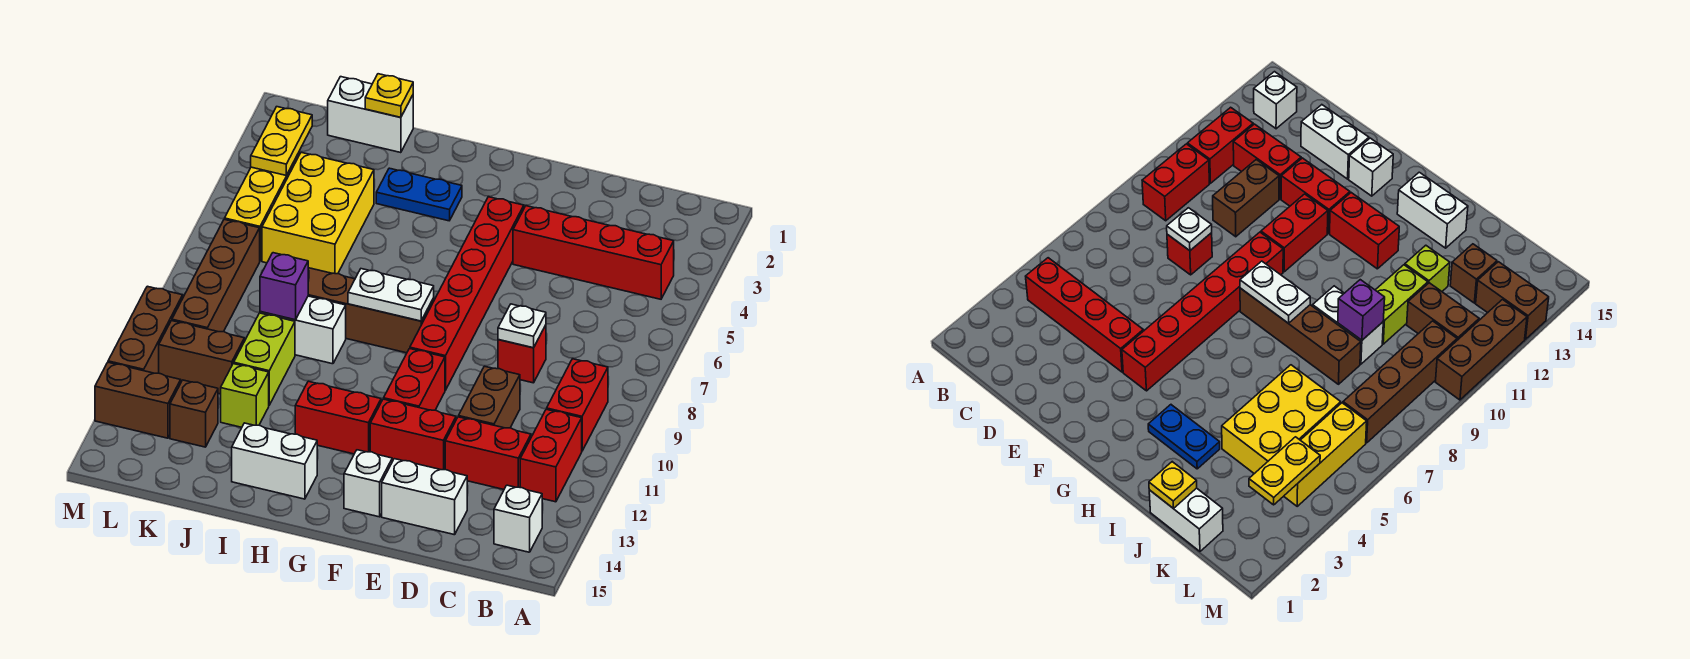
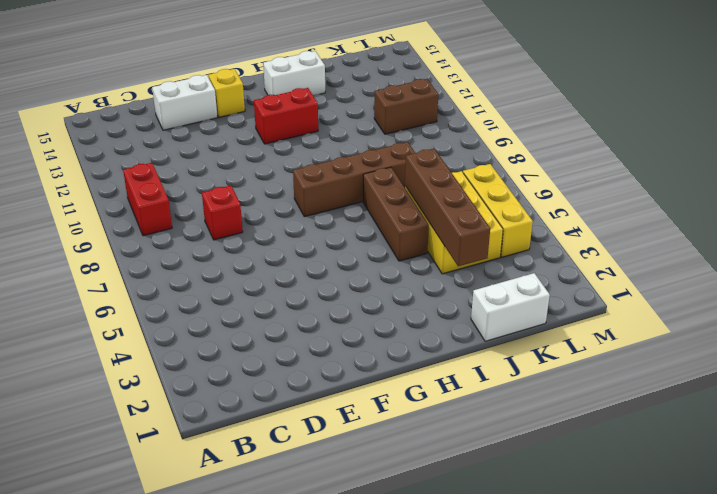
yellow brick F14 level 1 -> white brick F14 level 1
brown brick I5:I7 level 1 -> brown brick M10:M12 level 1
brown brick J3:J6 level 2 -> brown brick L7:L10 level 1
none -> red brick B4:E4 level 1
none -> red brick B11:B12 level 1
none -> white brick B14 level 1
none -> red brick C12:D12 level 1

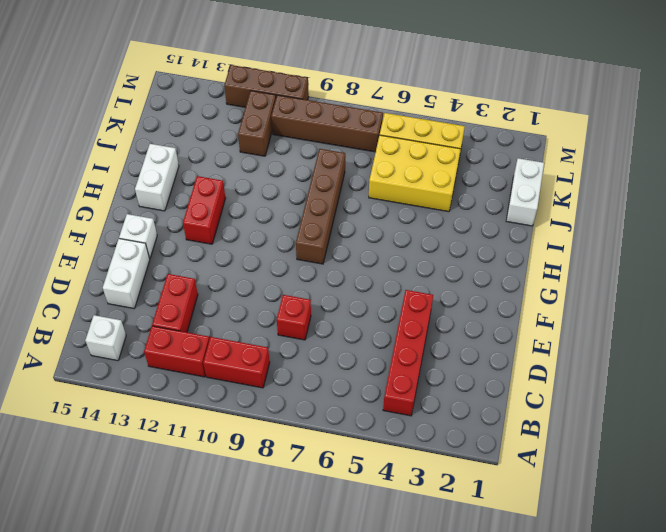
none -> brown brick D10:D11 level 1
none -> red brick E12:F12 level 1
none -> red brick F4:F9 level 1
none -> red brick F10:F11 level 1

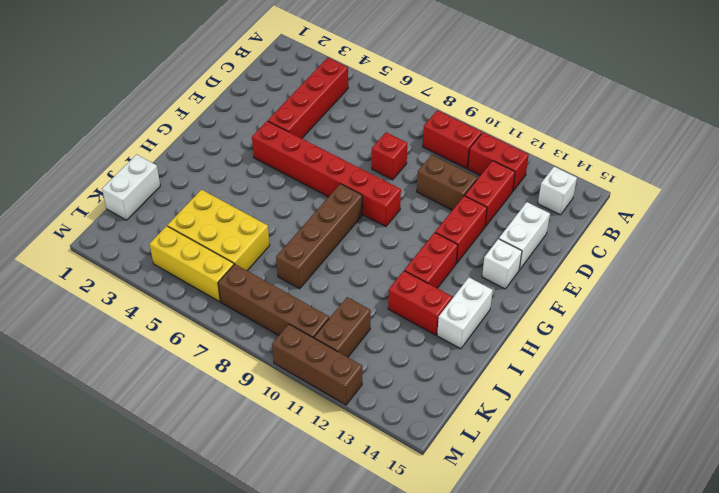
red brick I12:I13 level 1 -> red brick F10:F11 level 1
none -> blue plate H3:I3 level 1
none -> white brick I9:J9 level 1
none -> lime brick J10:J11 level 1
none -> lime brick J12 level 1

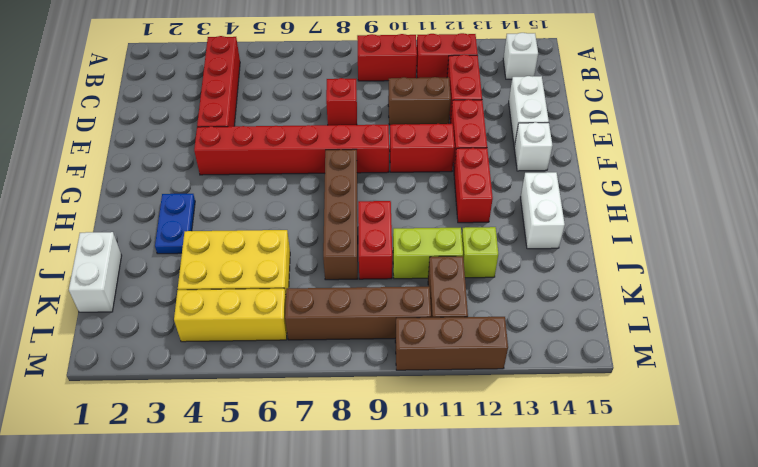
red brick I9:J9 level 1 -> white brick I9:J9 level 1
none -> brown brick K13 level 1
none -> brown brick L13:M13 level 1
none -> white plate D8 level 2
none -> white plate G8:H8 level 2

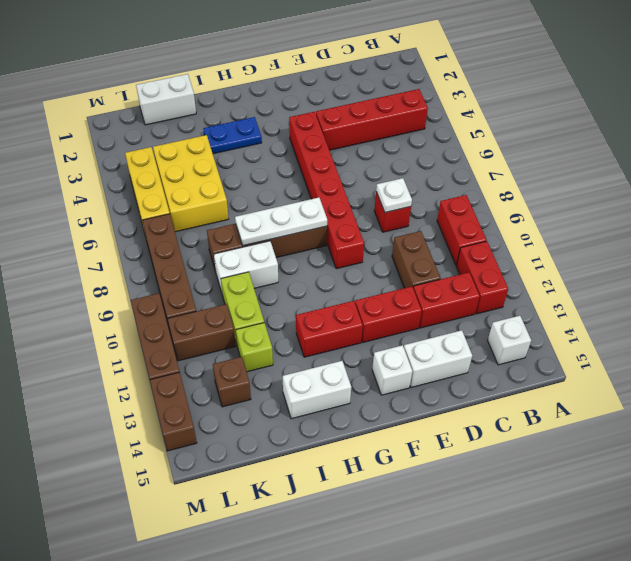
white plate G8:I8 level 2 -> white plate G8:H8 level 2
brown brick M13:M14 level 1 -> brown brick L13:M13 level 1
none -> red brick F10:F11 level 1
none -> yellow plate J1 level 2
none -> purple brick J9 level 2
none -> yellow plate L3:L4 level 2

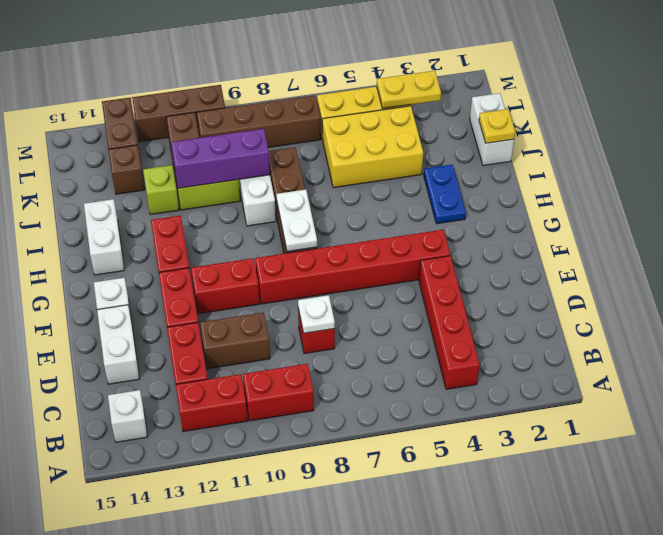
purple brick J9:J11 level 2 -> purple brick J9 level 2

